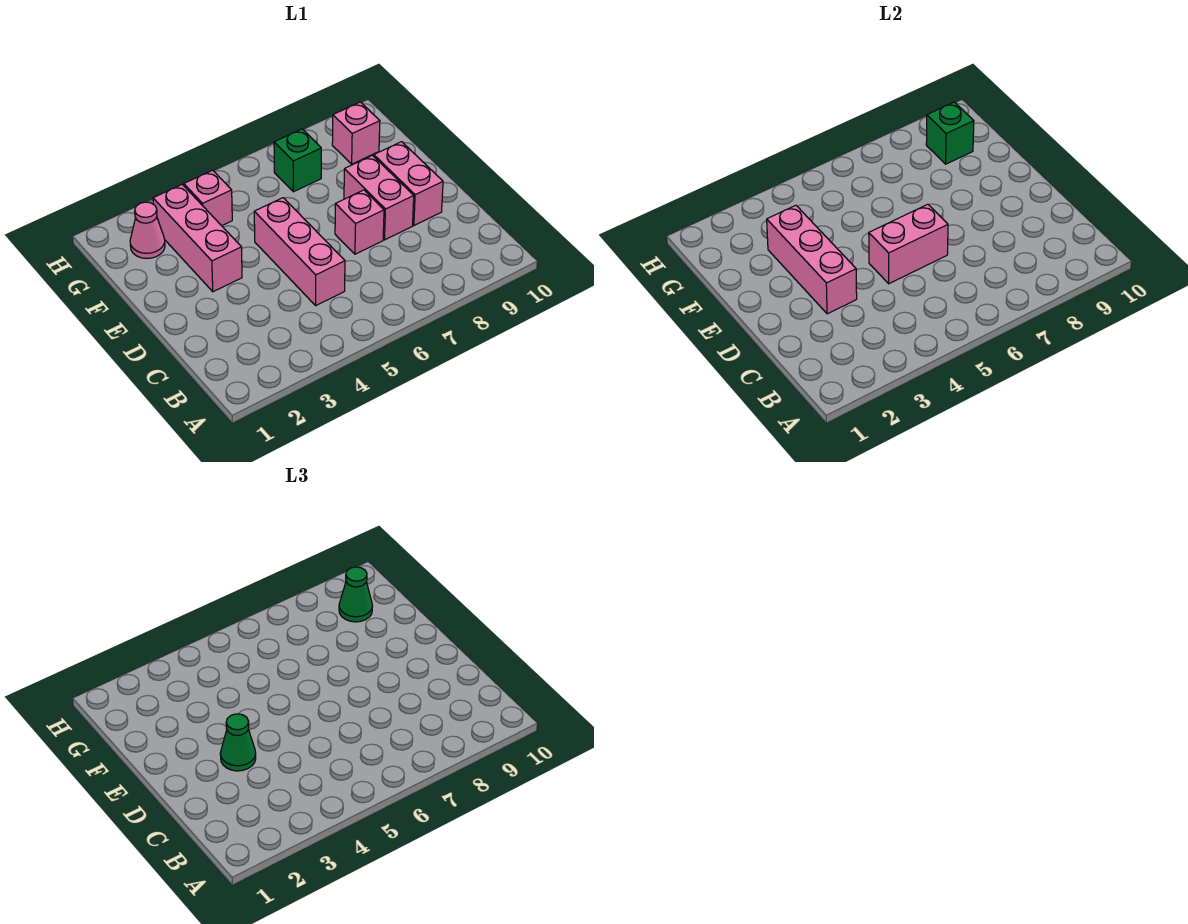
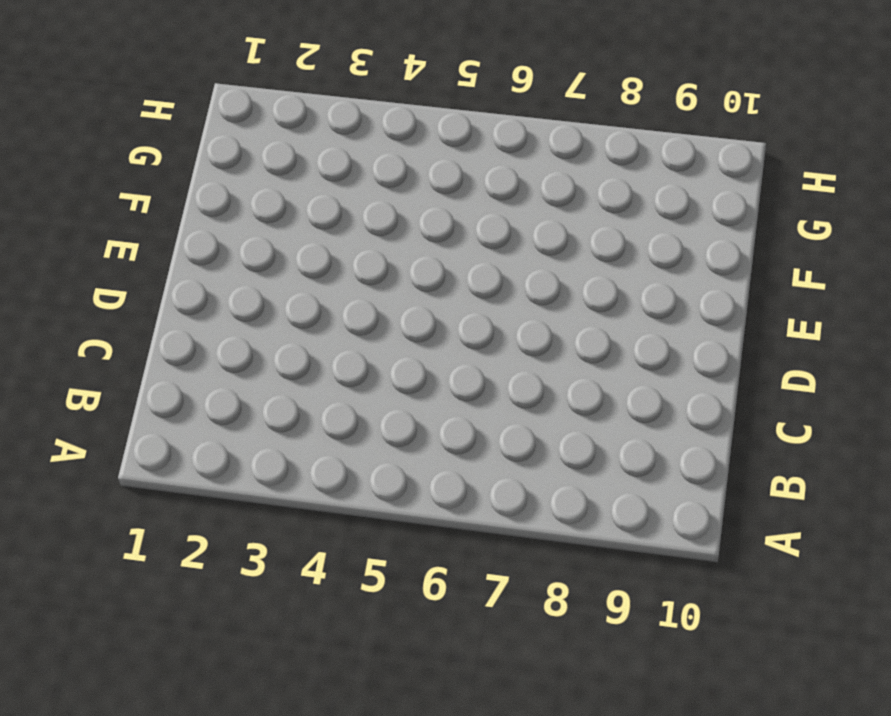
none -> pink brick C5:E5 level 1
none -> pink brick D7 level 1
none -> pink brick D8:E8 level 1

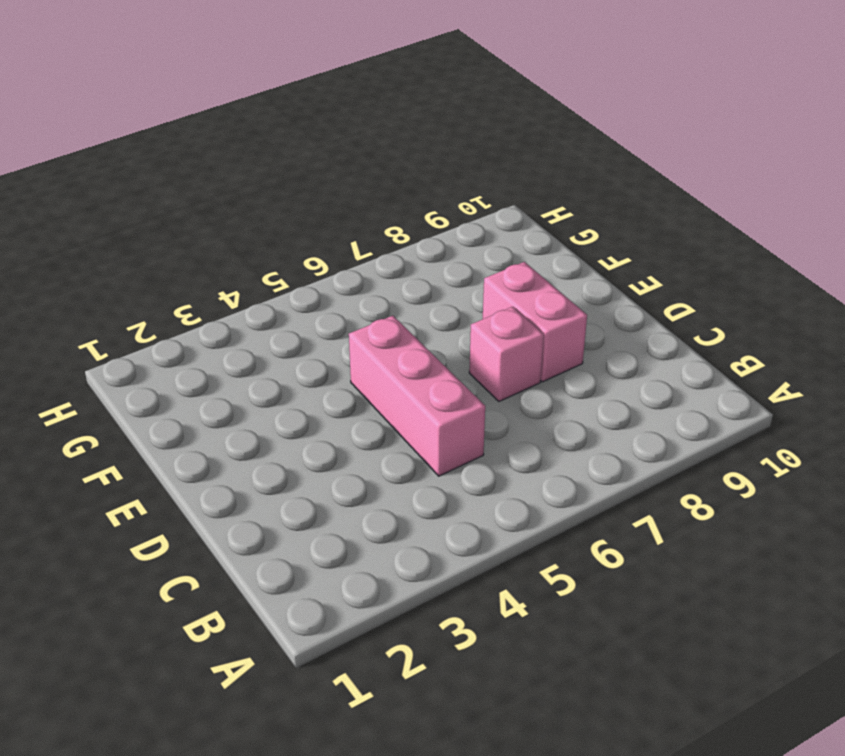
none -> pink brick D9:E9 level 1
none -> pink brick E3:G3 level 1
none -> pink cone G2 level 1

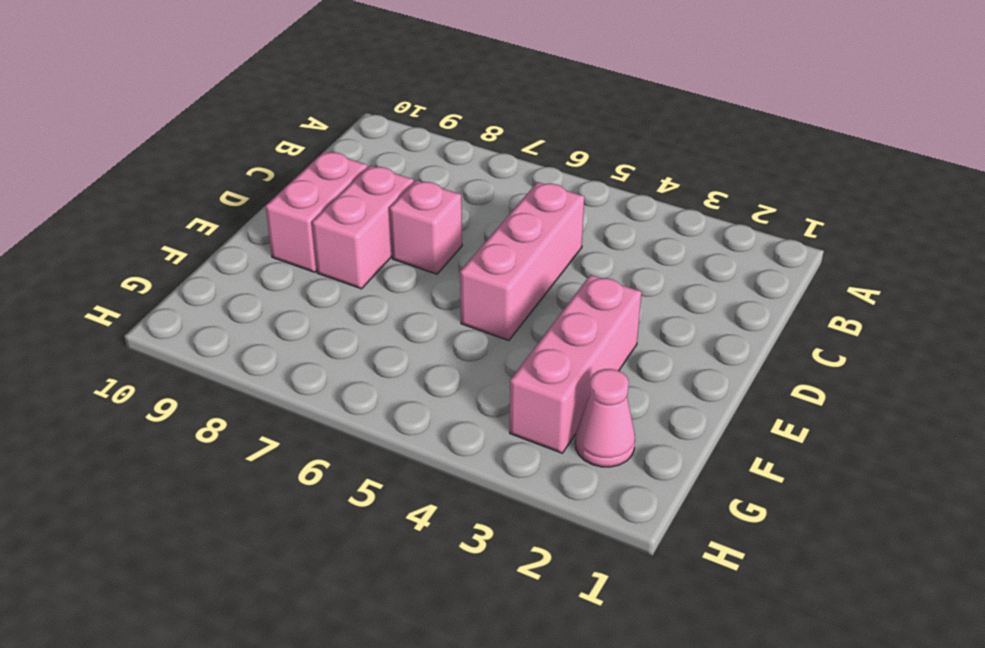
none -> pink brick G4 level 1
none -> green brick G7 level 1
none -> pink brick G9 level 1

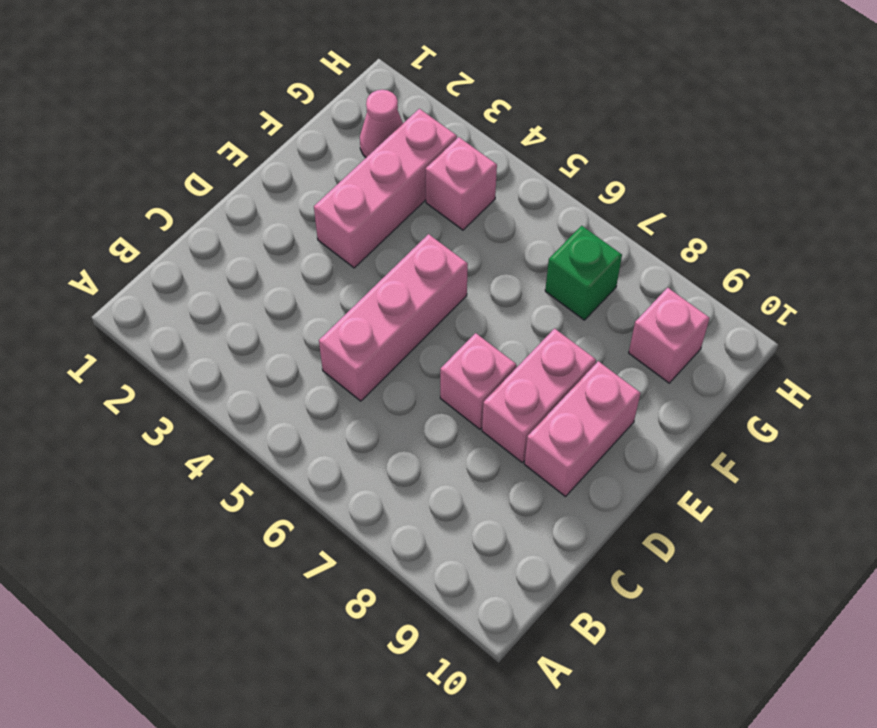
none -> pink brick D3:F3 level 2
none -> pink brick D5:D6 level 2
none -> green brick G9 level 2

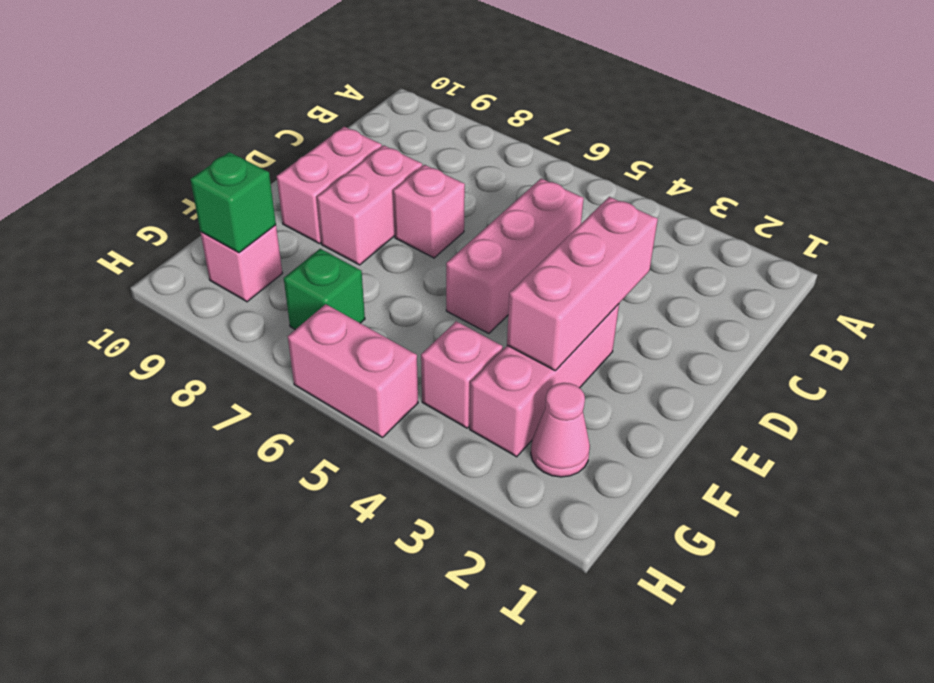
pink brick H5:H6 level 1 -> pink brick D5:D6 level 2
none -> green cone D3 level 3
none -> green cone G9 level 3

